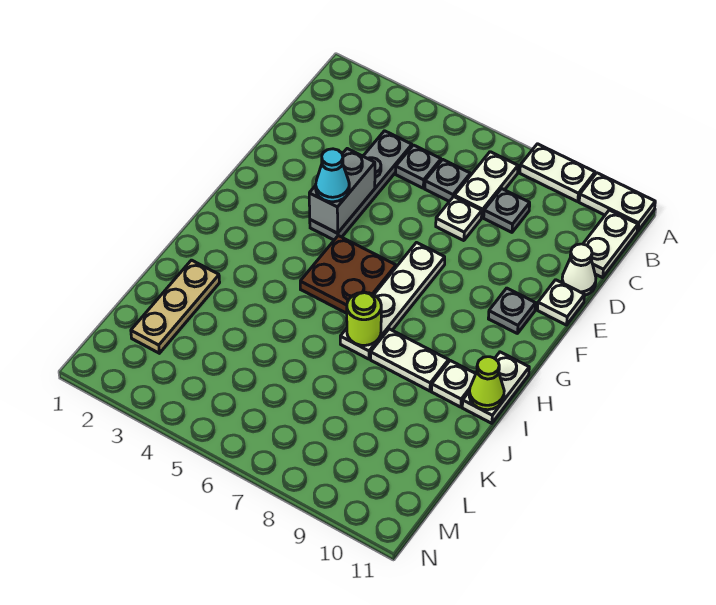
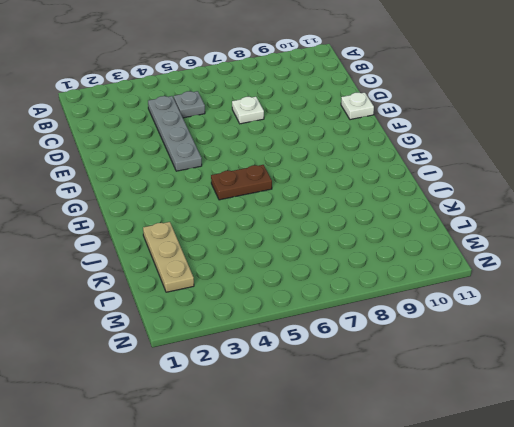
brown plate H5:H6 level 1 -> brown plate G5:H6 level 1
none -> white plate A8:A9 level 1
none -> white plate A10:A11 level 1
none -> white plate B7:C7 level 1

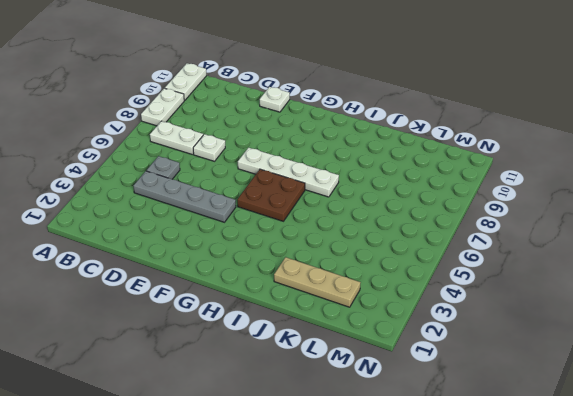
none -> white plate B11:C11 level 1
none -> grey plate C6 level 1
none -> grey plate C8 level 1

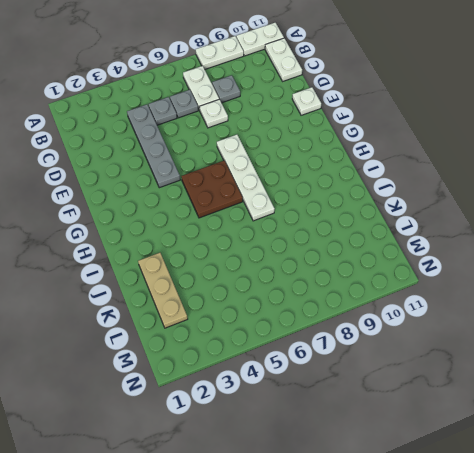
none -> white cone D11 level 1
none -> grey plate F10 level 1
none -> white plate H11:I11 level 1

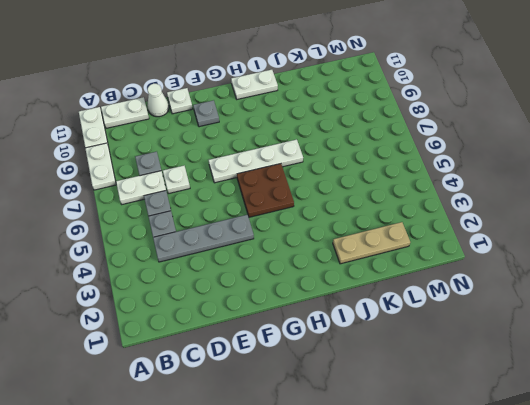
none -> white plate I8:I9 level 1
none -> white plate I10 level 1
none -> grey brick E4:F4 level 2

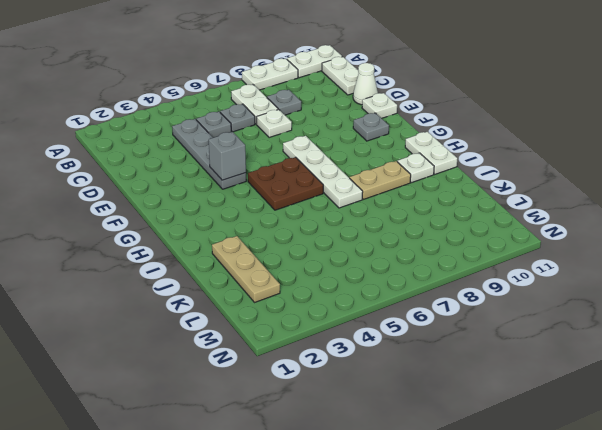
grey brick F4 level 2 -> grey brick E4:F4 level 2
tan plate I8:I9 level 1 -> white plate I8:I9 level 1
none -> lime round brick I7 level 2
none -> lime cone I11 level 2
none -> cyan cone F4 level 3

